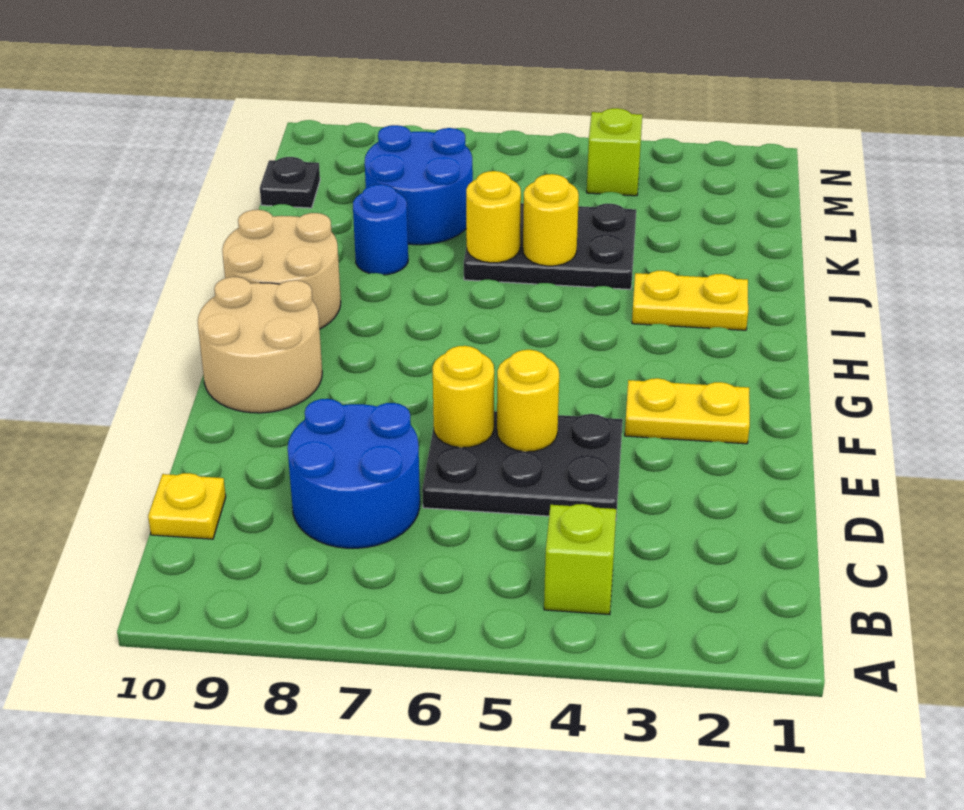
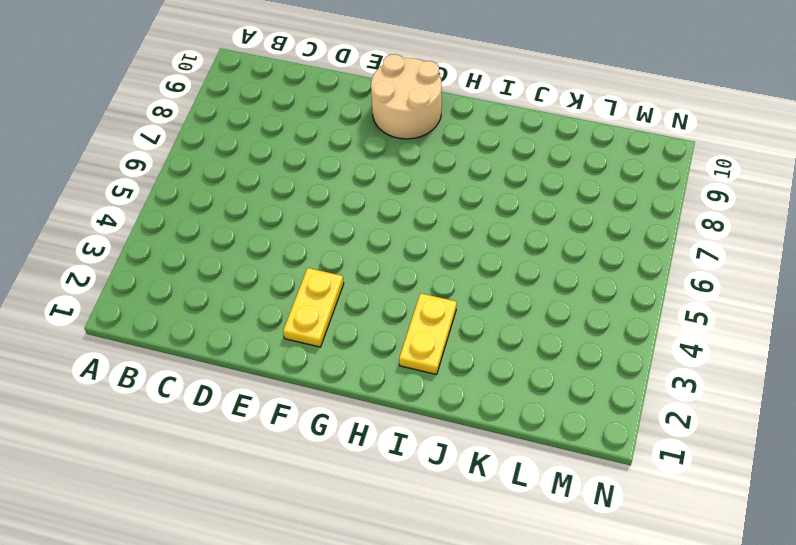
none -> lime brick B4 level 1
none -> blue round brick C7:D8 level 1
none -> yellow plate C10 level 1

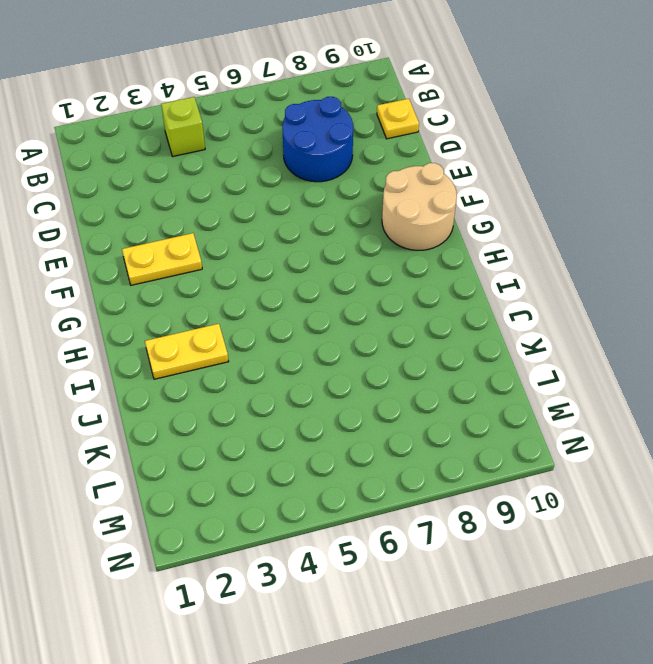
none -> black plate D4:E6 level 1
none -> tan round brick H9:I10 level 1
none -> black plate J4:K6 level 1

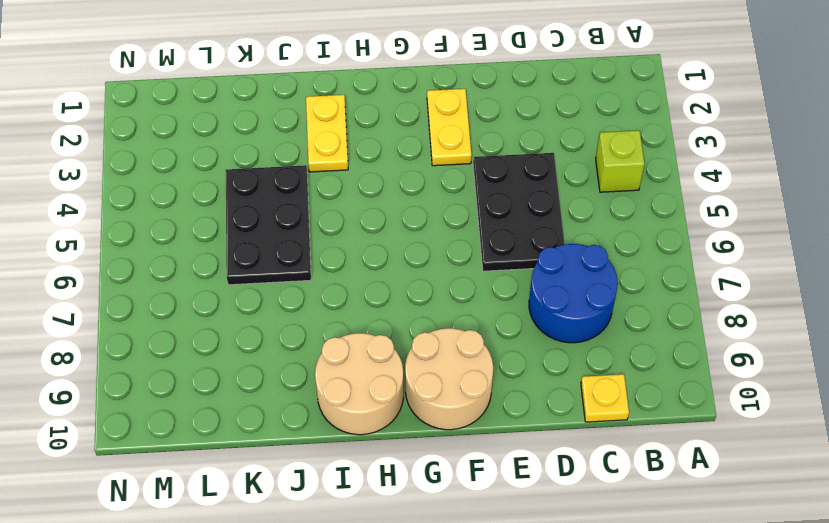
none -> blue round brick J8 level 1
none -> blue round brick K7:L8 level 1
none -> black plate L10 level 1

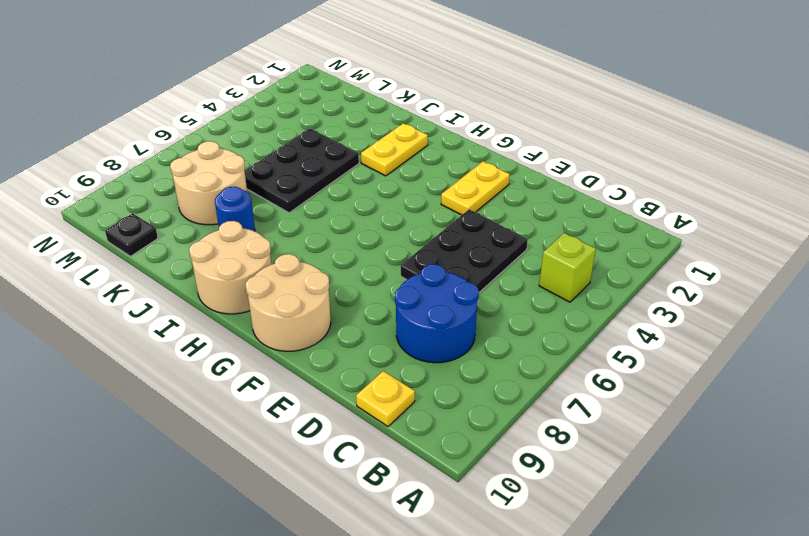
tan round brick K7:L8 level 1 -> blue round brick K7:L8 level 1
none -> lime brick M4 level 1
none -> yellow round brick E5 level 2
none -> yellow round brick E6 level 2

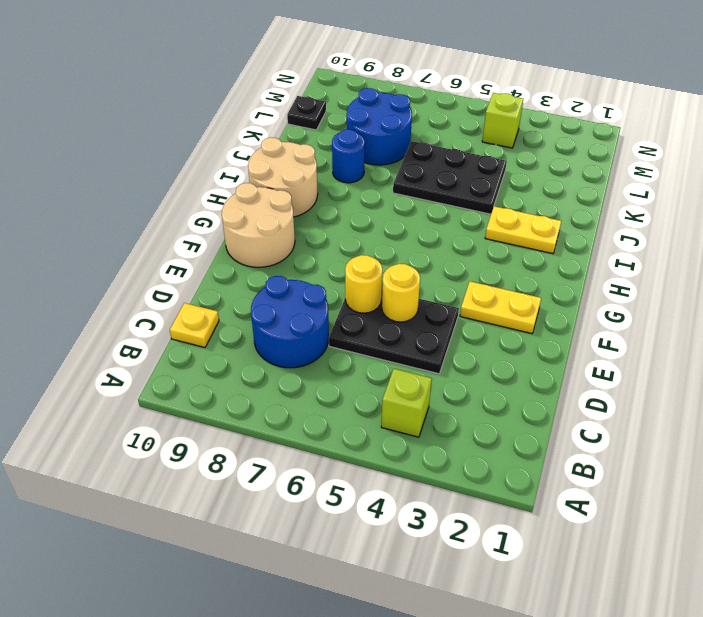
none -> yellow round brick J5 level 2
none -> yellow round brick J6 level 2

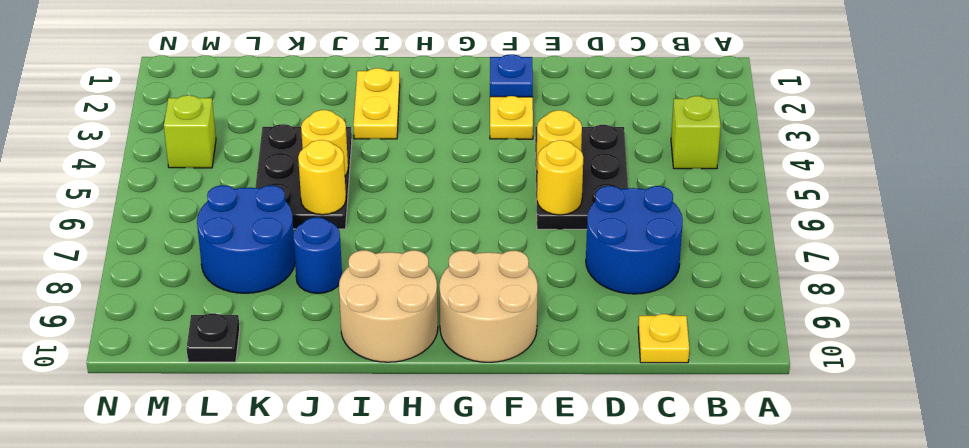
blue plate F2 level 2 -> none

